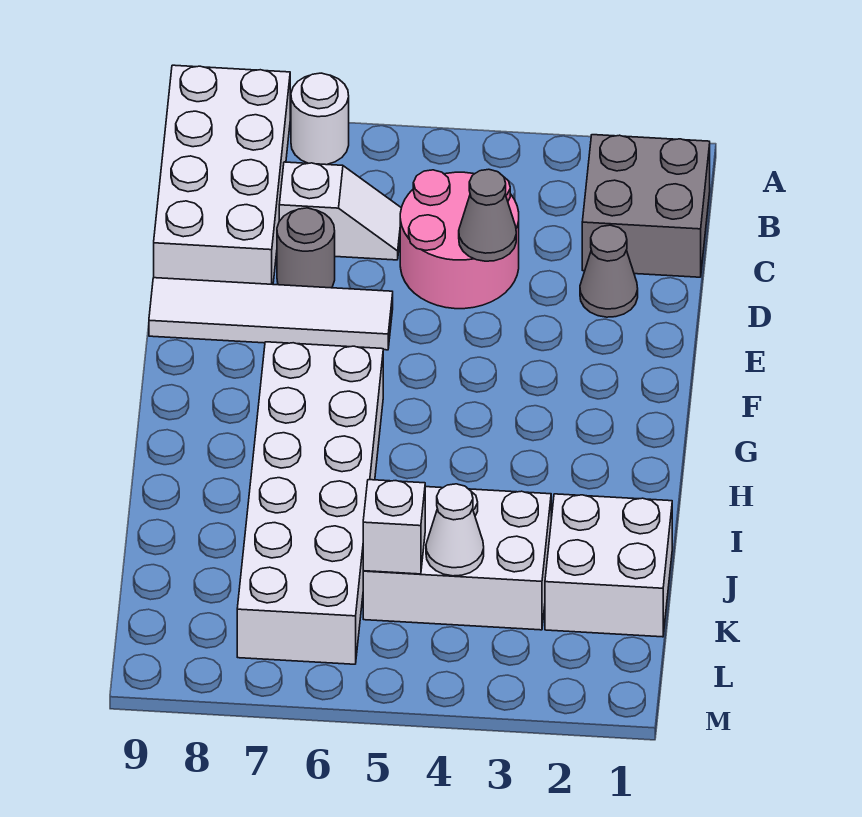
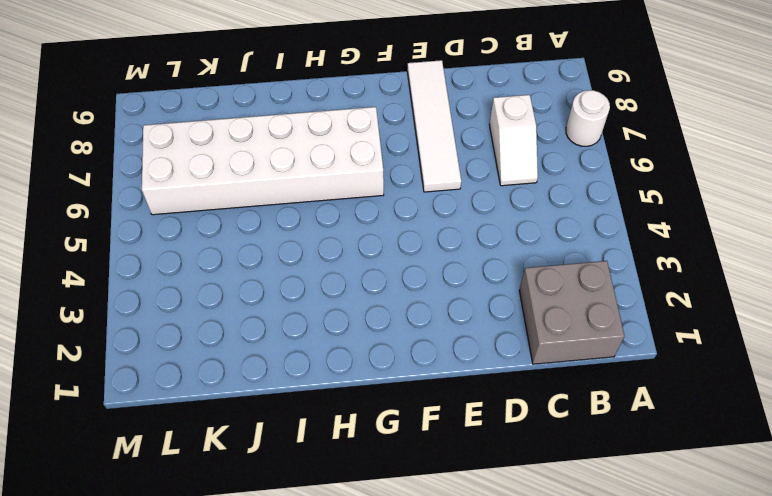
none -> white brick A8:D9 level 1
none -> pink round brick C4:D5 level 1
none -> grey cone D2 level 1

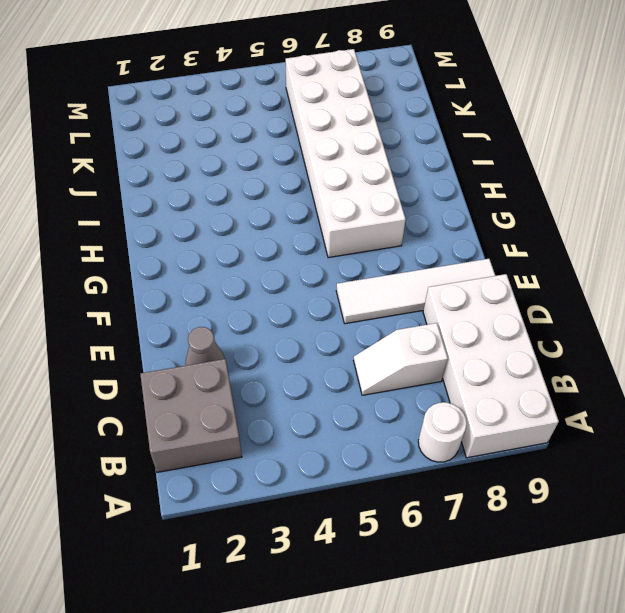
none -> pink round brick C4:D5 level 1
none -> grey round brick D7 level 1
none -> white brick J1:K2 level 1

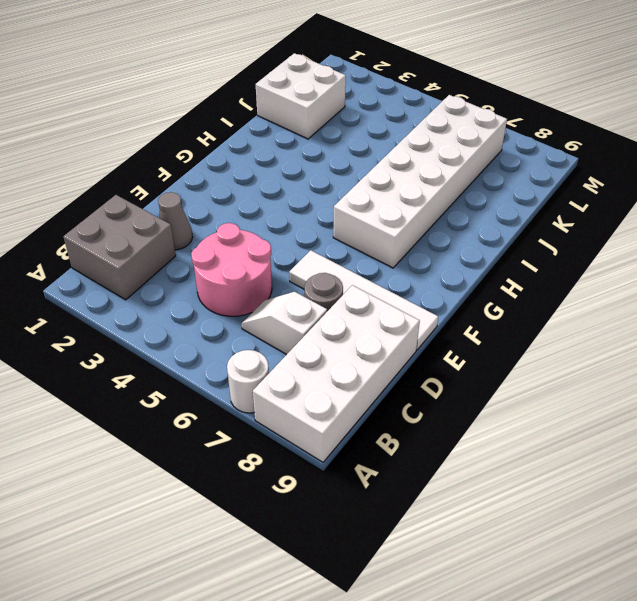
none -> white brick J3:K5 level 1
none -> grey cone D4 level 2
none -> white cone K4 level 2

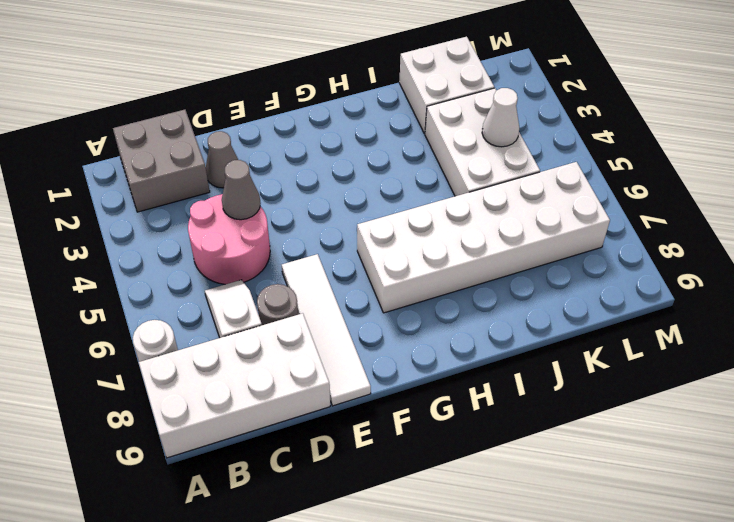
none -> white brick K5 level 2

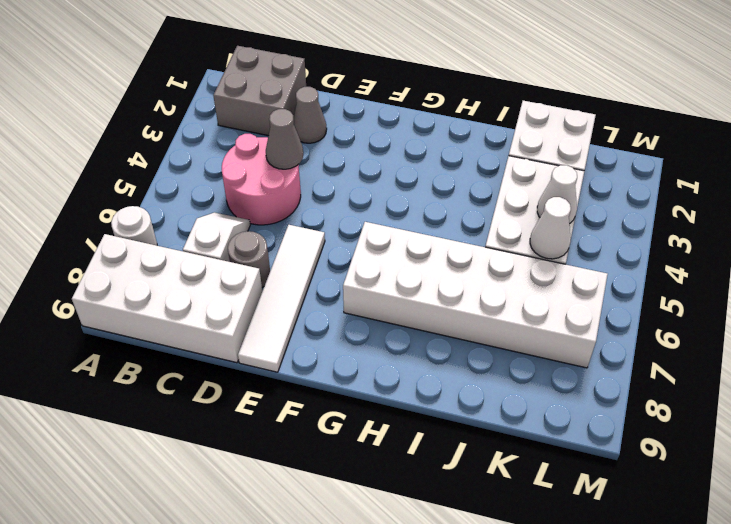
white cone K5 level 2 -> white brick K5 level 2

